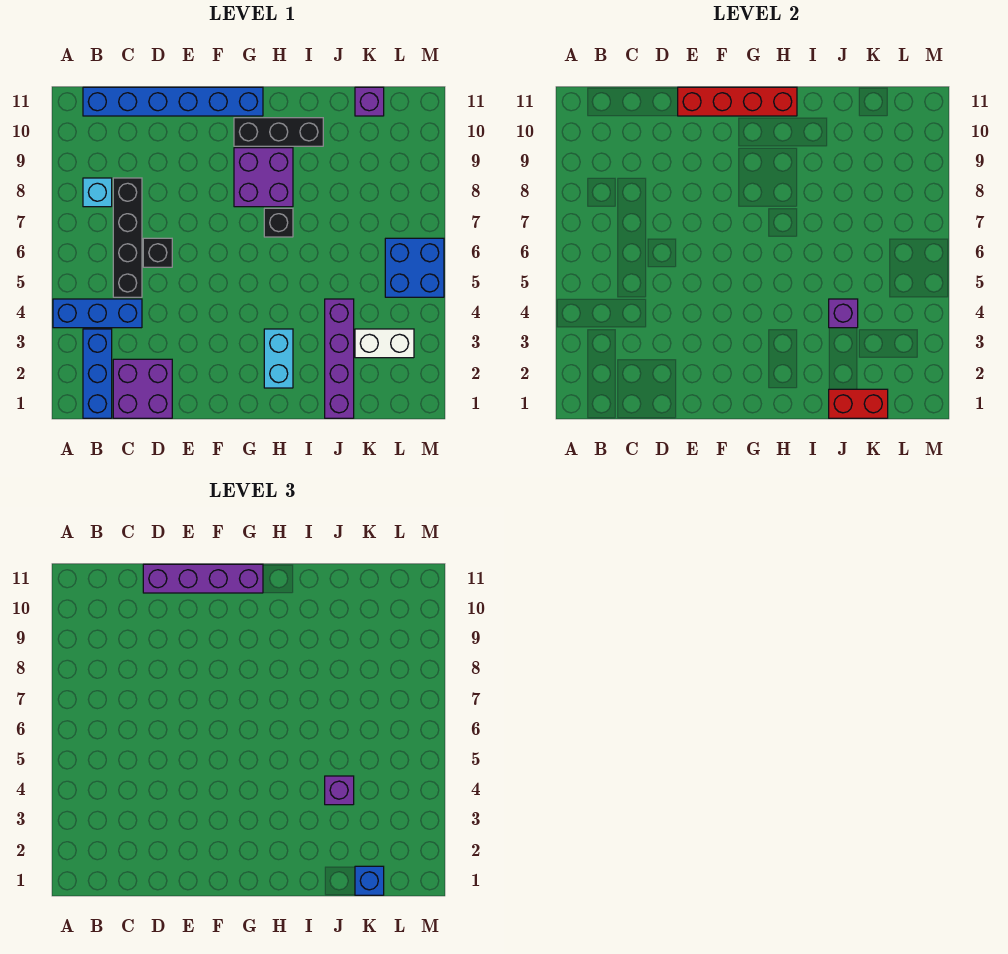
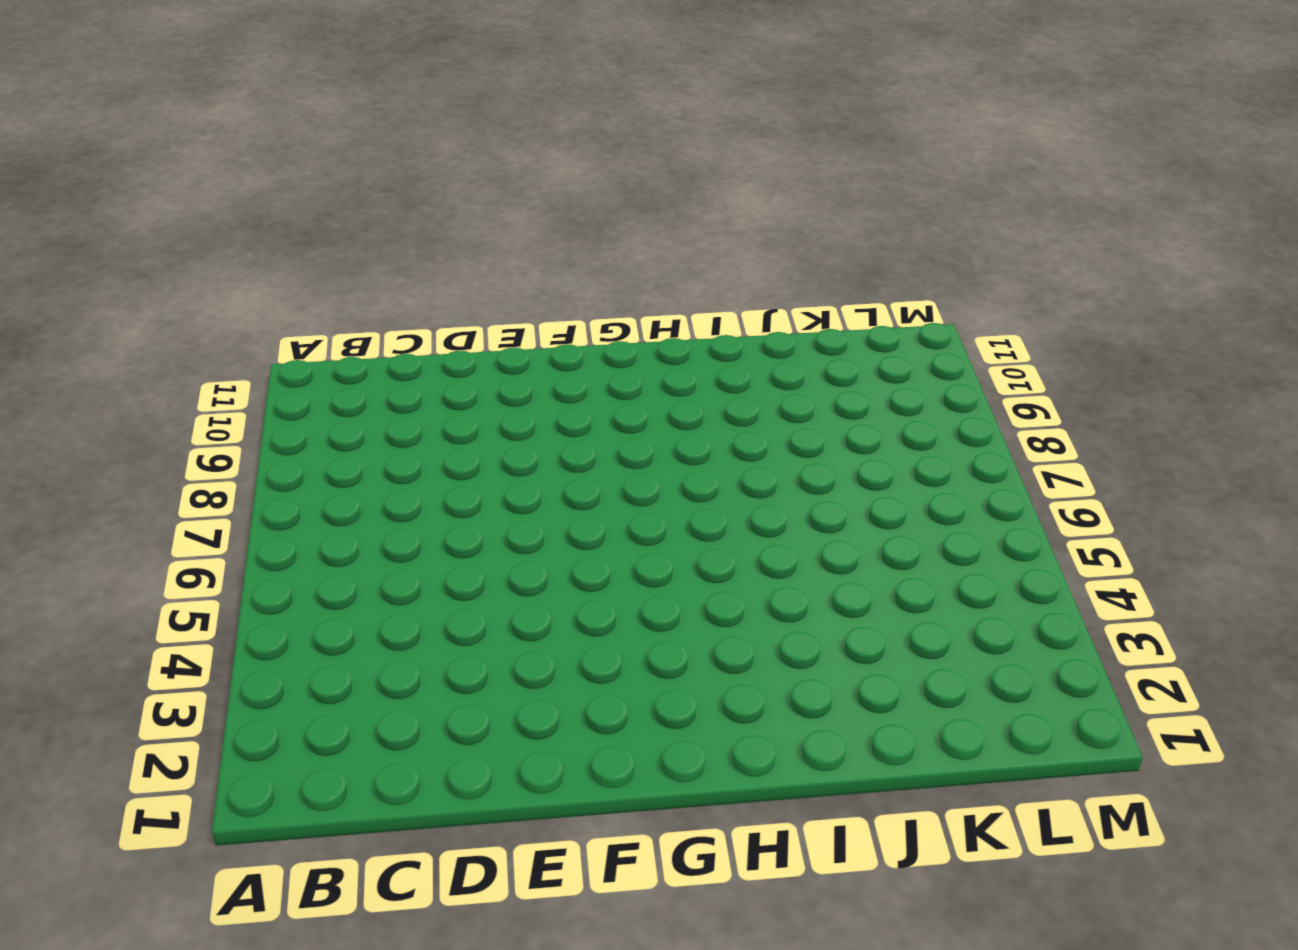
none -> blue brick A4:C4 level 1
none -> blue brick B1:B3 level 1
none -> cyan brick B8 level 1

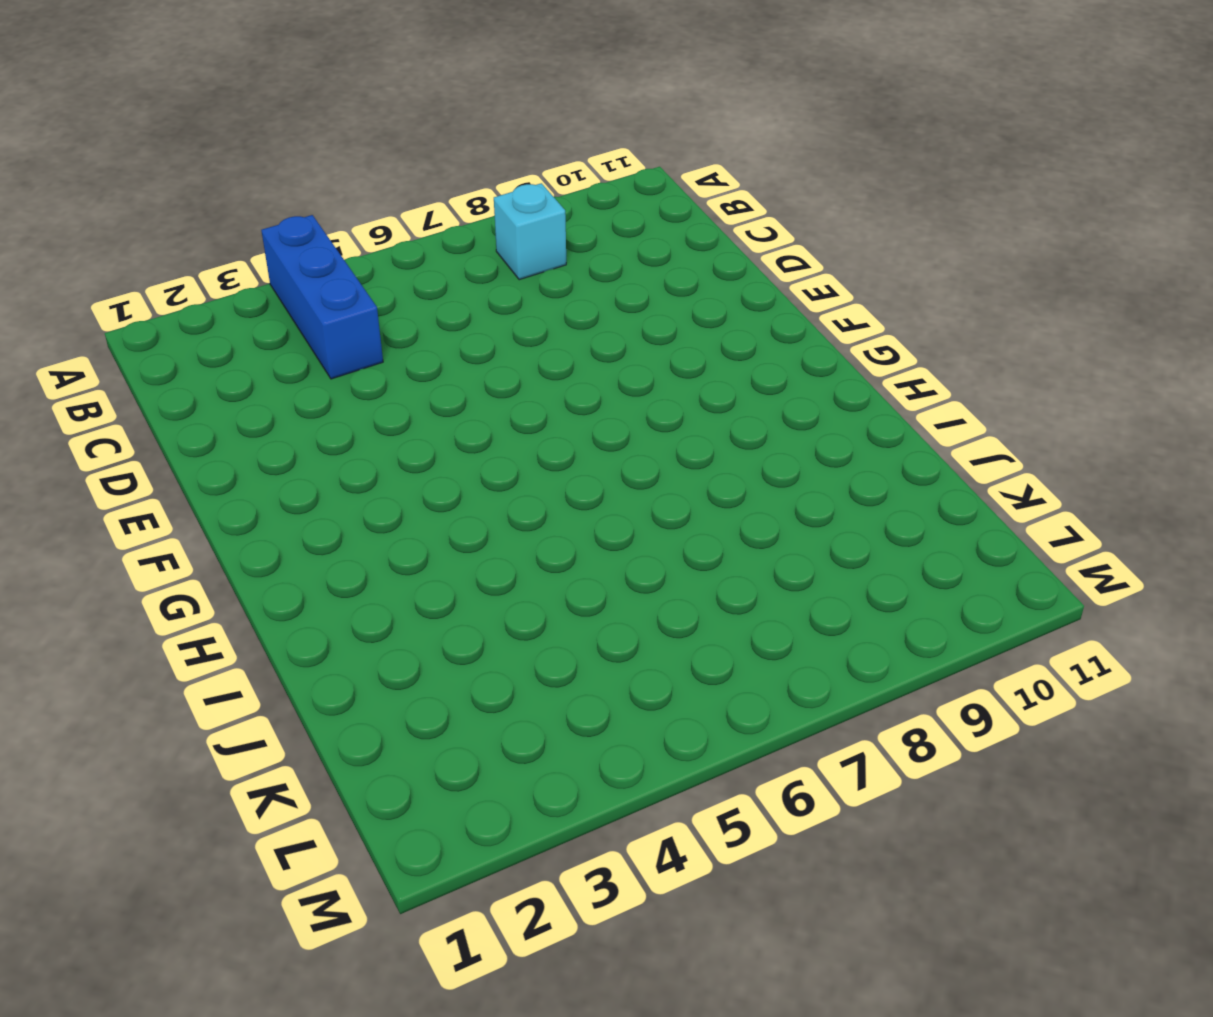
none -> blue brick B1:B3 level 1
none -> blue brick B11:G11 level 1
none -> purple brick C1:D2 level 1

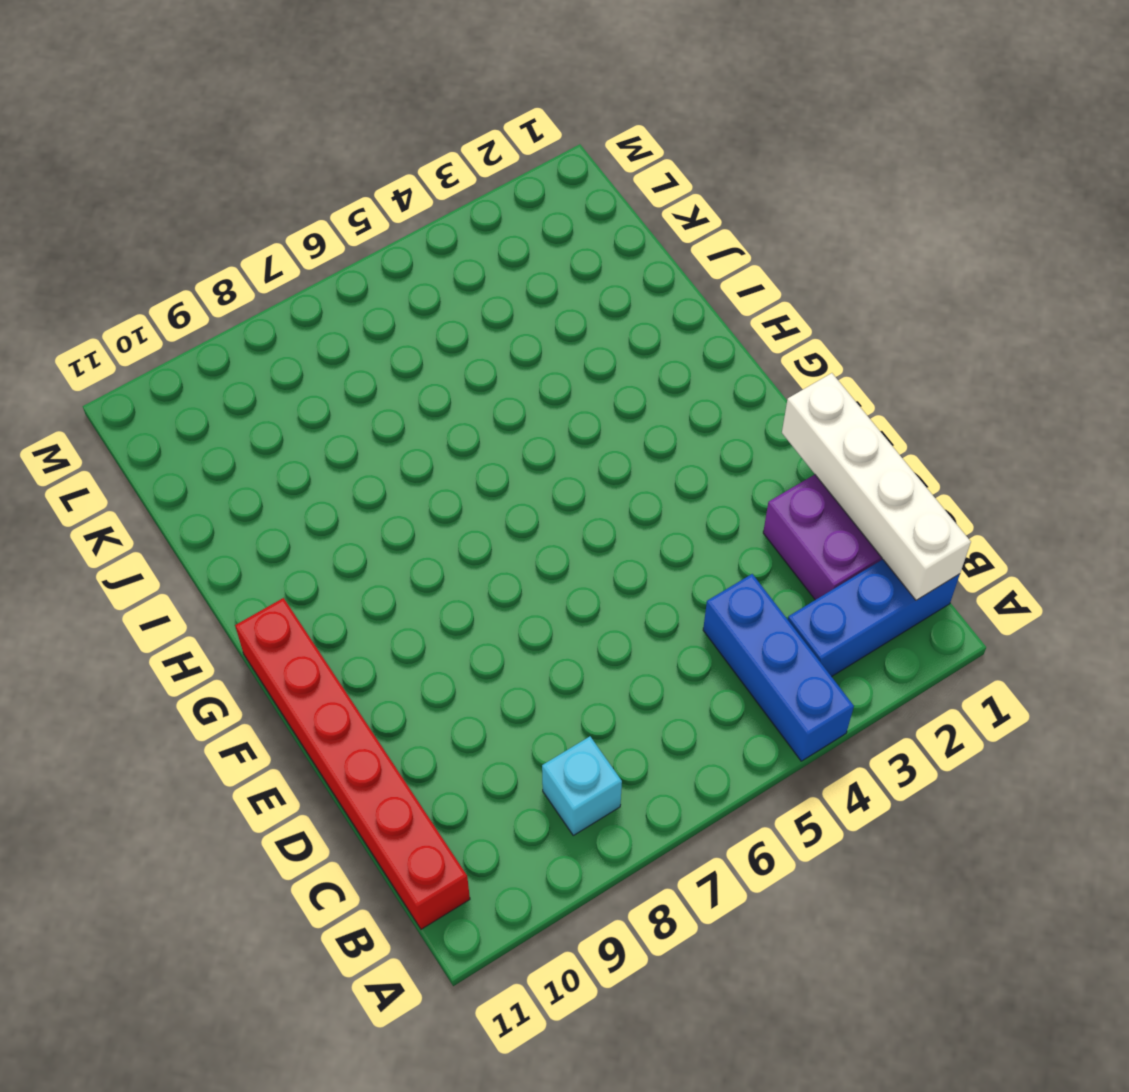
white brick B1:E1 level 2 -> none
red brick B11:G11 level 1 -> blue brick B11:G11 level 1
none -> black brick C5:C8 level 1
none -> black brick D6 level 1
none -> purple brick G8:H9 level 1

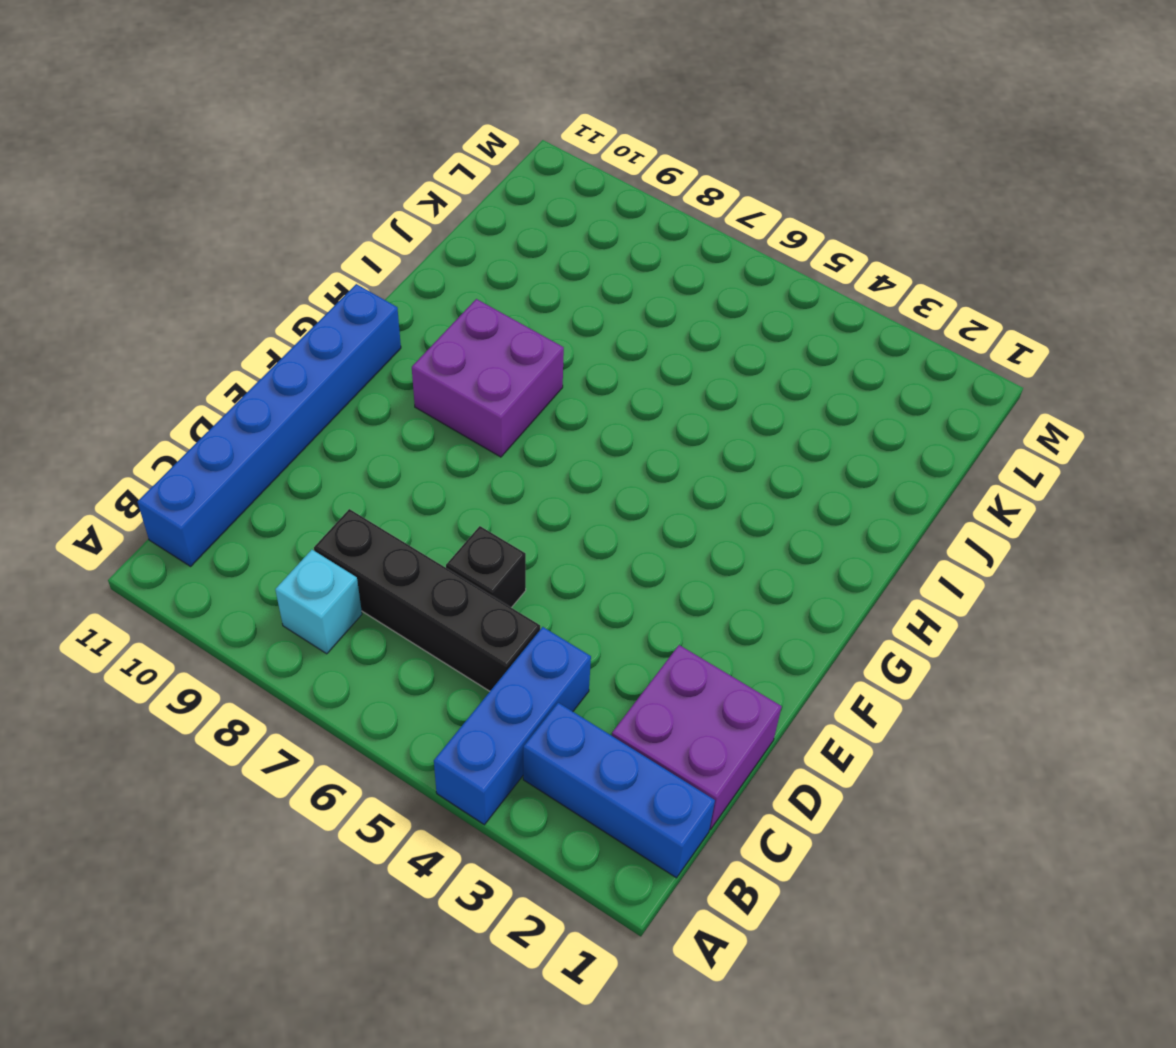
none -> black brick G10:I10 level 1
none -> cyan brick H2:H3 level 1
none -> black brick H7 level 1

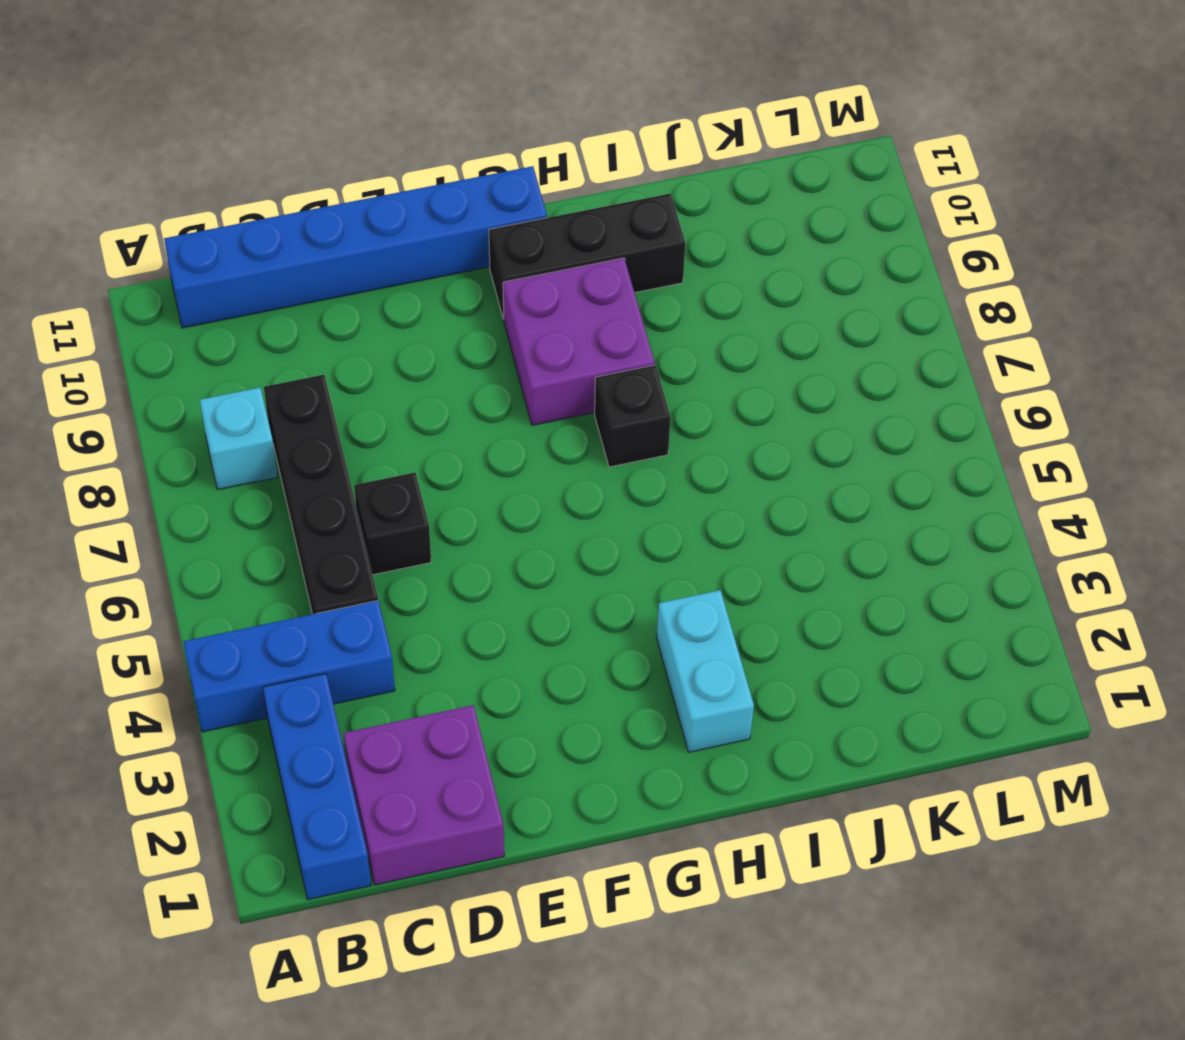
none -> purple brick J1:J4 level 1
none -> white brick K3:L3 level 1
none -> purple brick K11 level 1

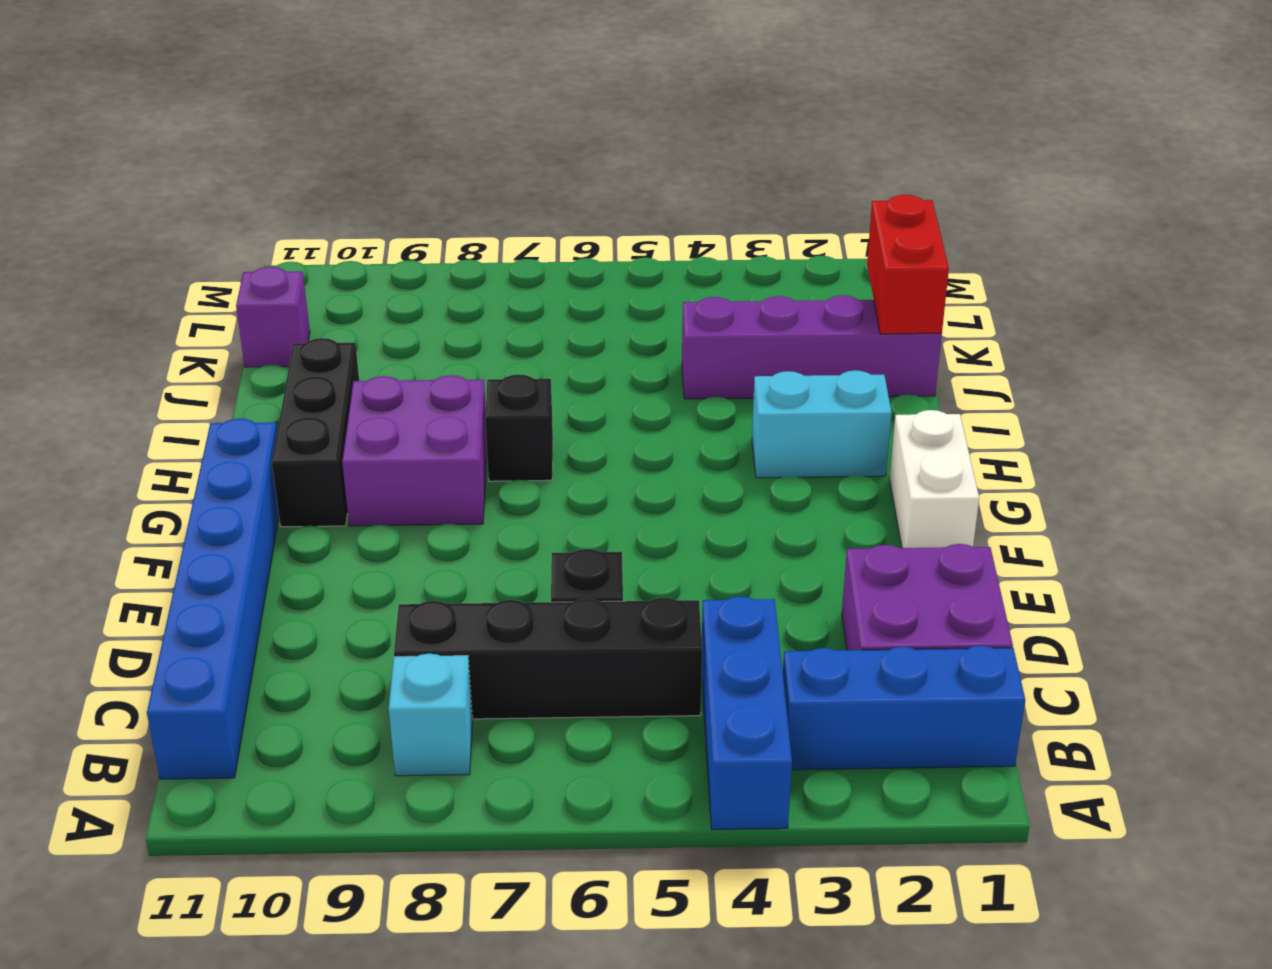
white brick F1:G1 level 1 -> white brick K3:L3 level 1
none -> blue brick L5:M6 level 1
none -> red brick E11:H11 level 2
none -> purple brick J4 level 2

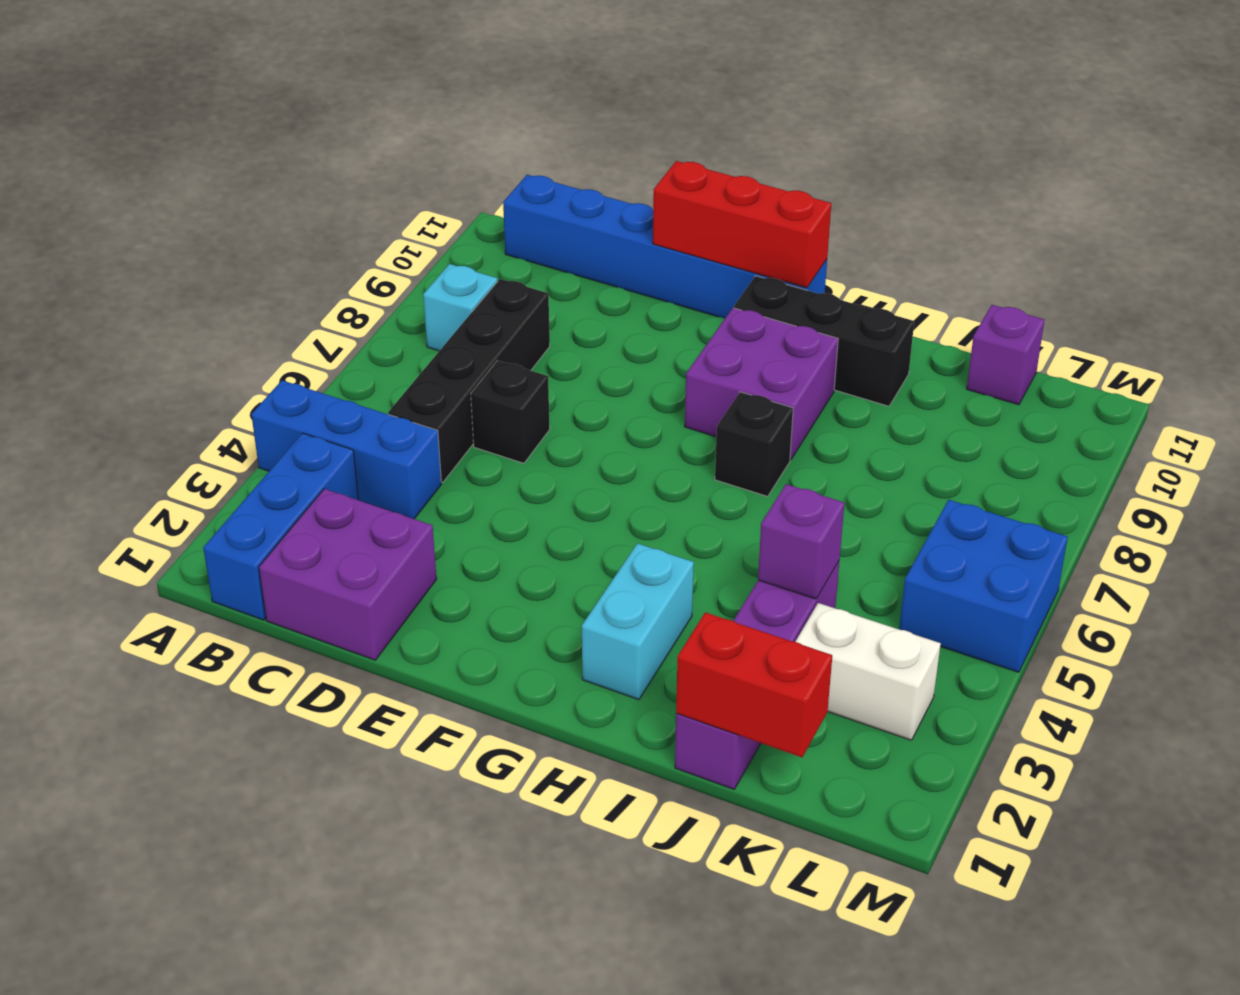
red brick E11:G11 level 2 -> red brick E11:H11 level 2
none -> purple brick D11:G11 level 3
none -> purple brick J4 level 3
none -> blue brick K1 level 3

